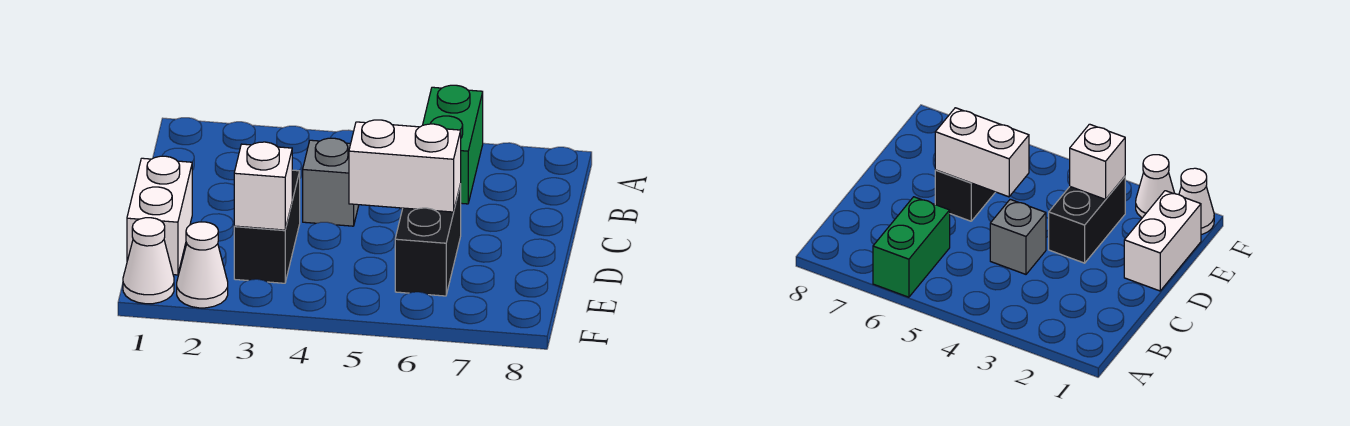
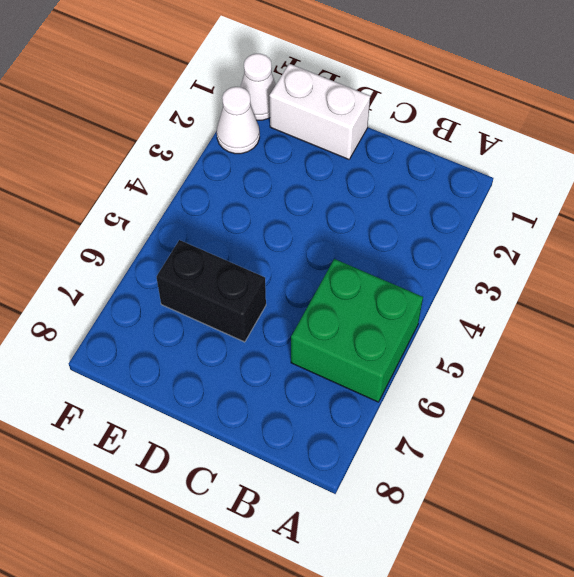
green brick A5:B6 level 1 -> green brick A6:B6 level 1
none -> grey brick C4 level 1
none -> black brick D3:E3 level 1

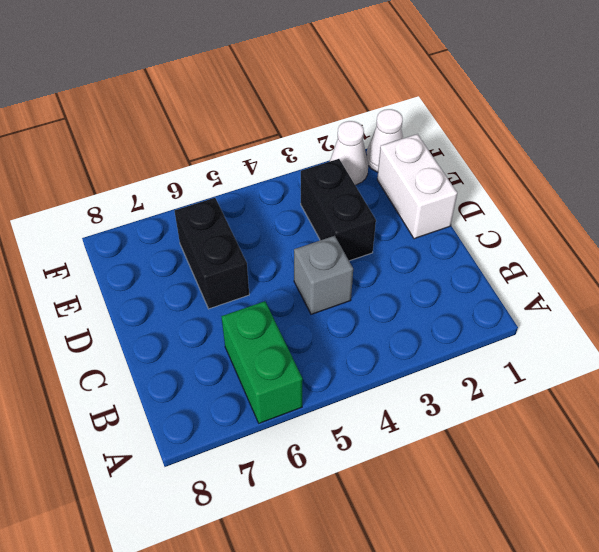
none -> white brick D5:D6 level 2
none -> white brick E3 level 2

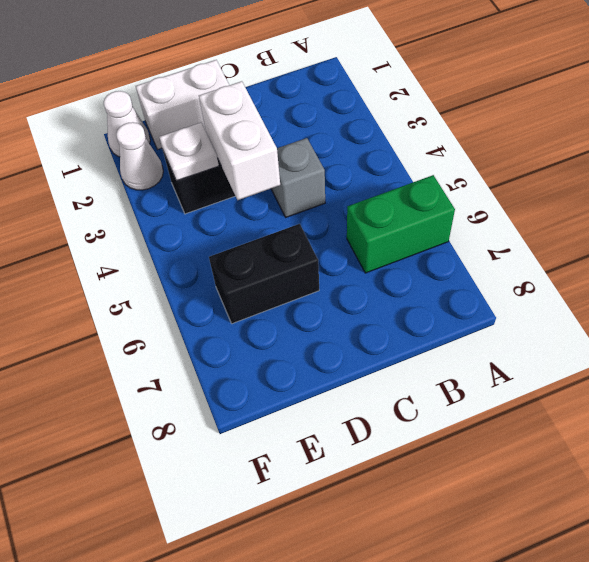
white brick D3:D4 level 2 -> white brick D5:D6 level 2
white plate E3 level 2 -> white brick E3 level 2

